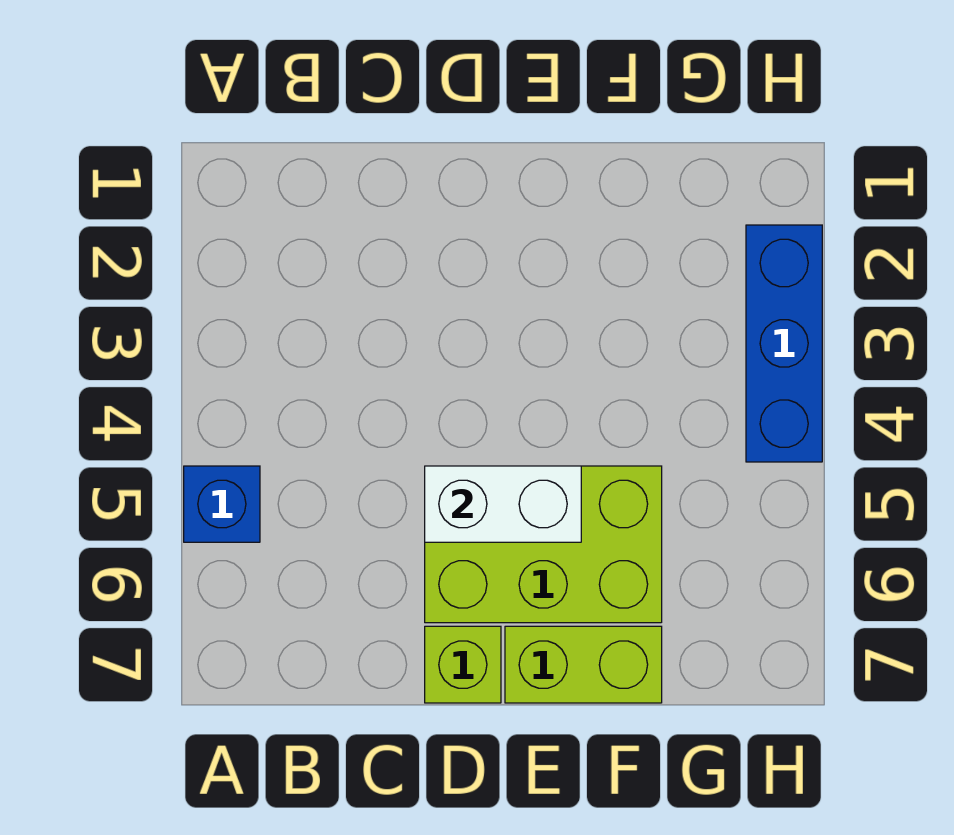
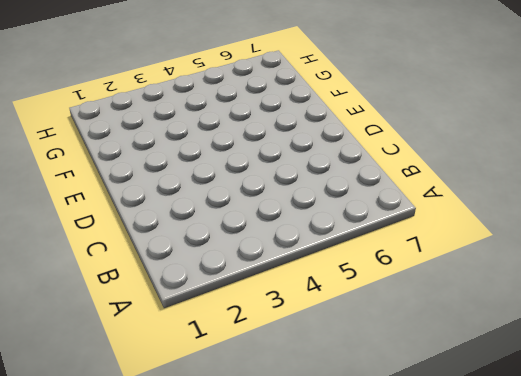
none -> blue brick A5 level 1
none -> lime brick D5:F6 level 1

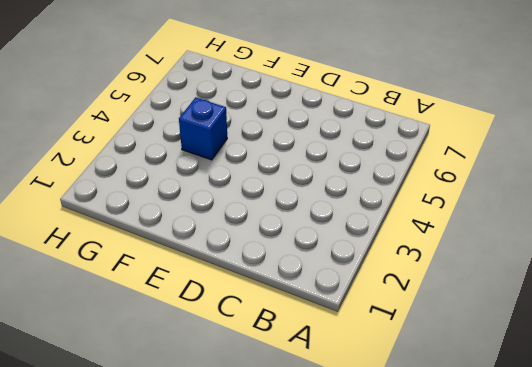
blue brick F4 level 1 -> blue brick A5 level 1
none -> lime brick D5:F6 level 1
none -> lime brick D7 level 1

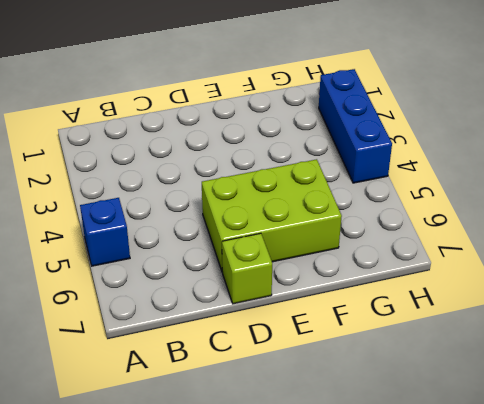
none -> lime brick E7:F7 level 1
none -> white brick D5:E5 level 2

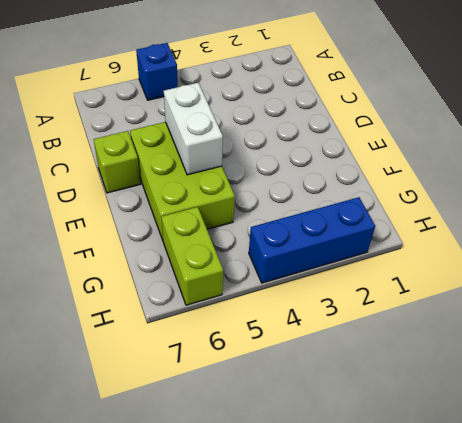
lime brick G6:H6 level 1 -> lime brick E7:F7 level 1

